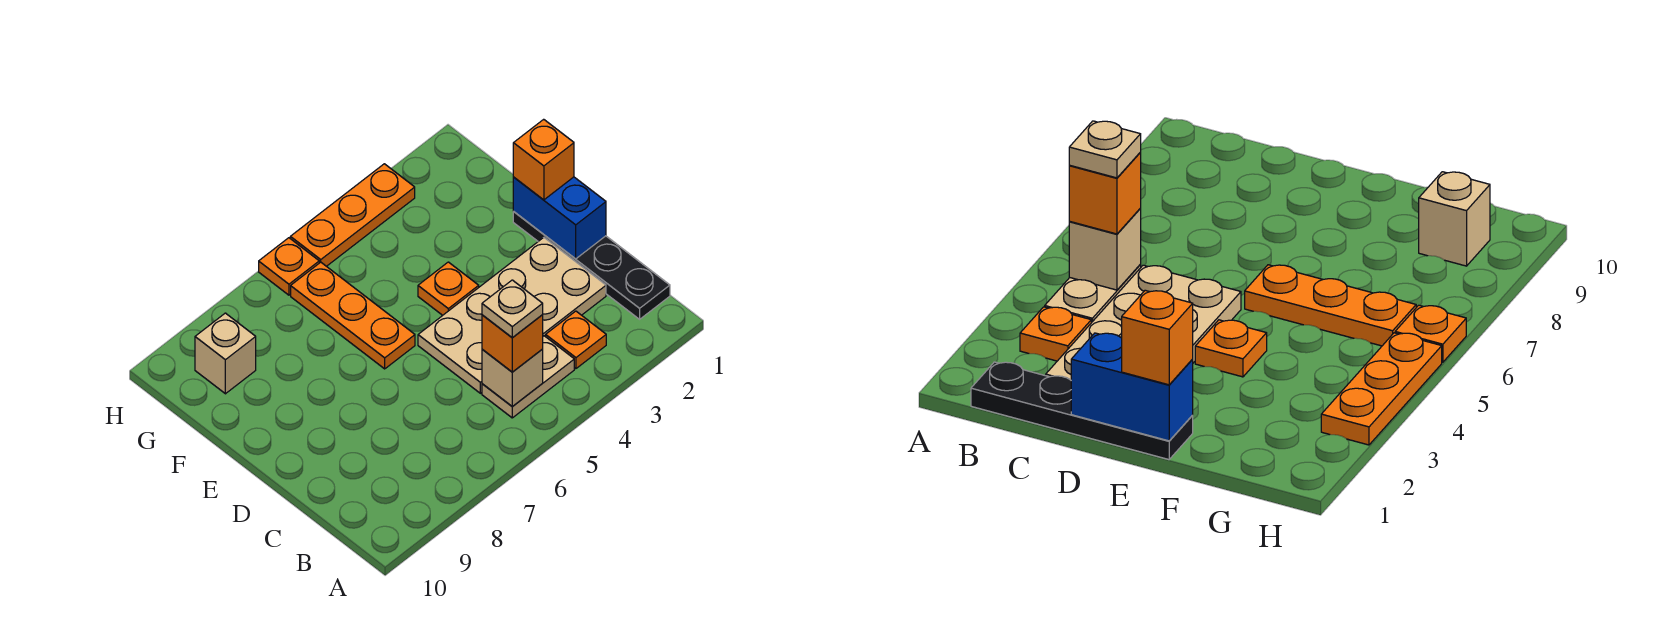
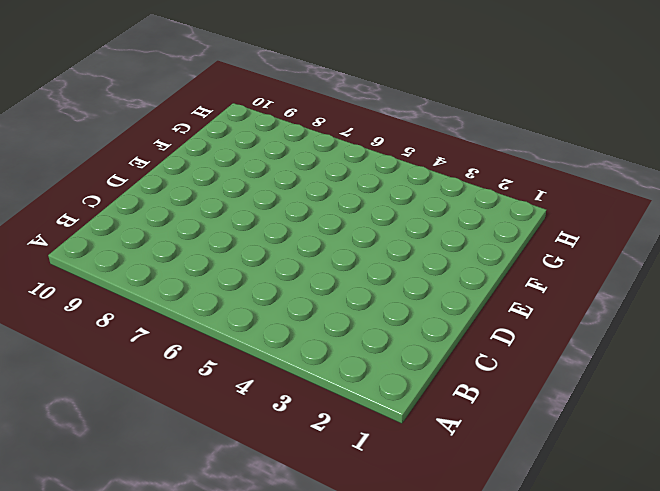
none -> black plate B1:E1 level 1
none -> orange plate B3 level 1
none -> tan plate B4:B5 level 1

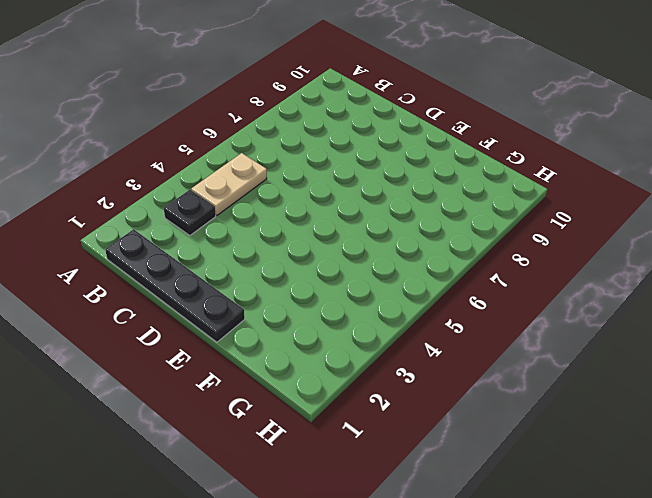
black plate B3 level 1 -> orange plate B3 level 1
none -> tan plate C2:D5 level 1
none -> orange plate E4 level 1
none -> orange plate E6:G6 level 1

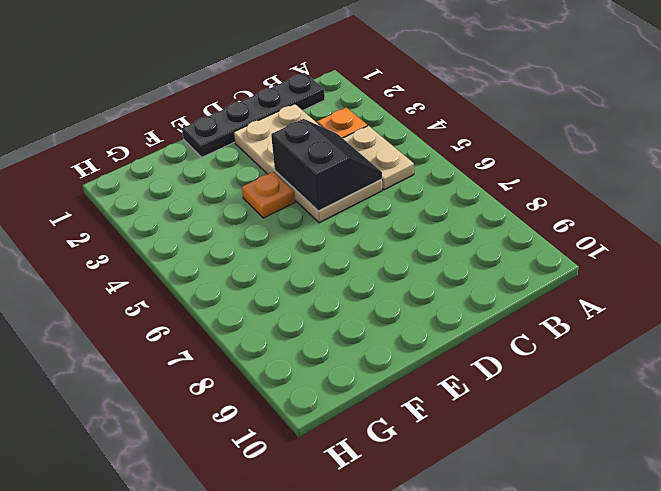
black slope C4:D5 level 2 top D -> none
none -> orange plate E6:G6 level 1
none -> tan brick G9 level 1
none -> orange plate H3:H5 level 1

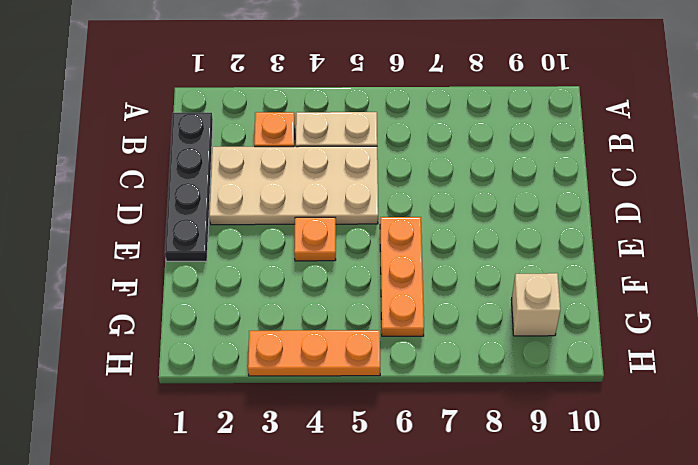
none -> orange plate H6 level 1
none -> tan brick B5 level 2
none -> blue brick D1:E1 level 2

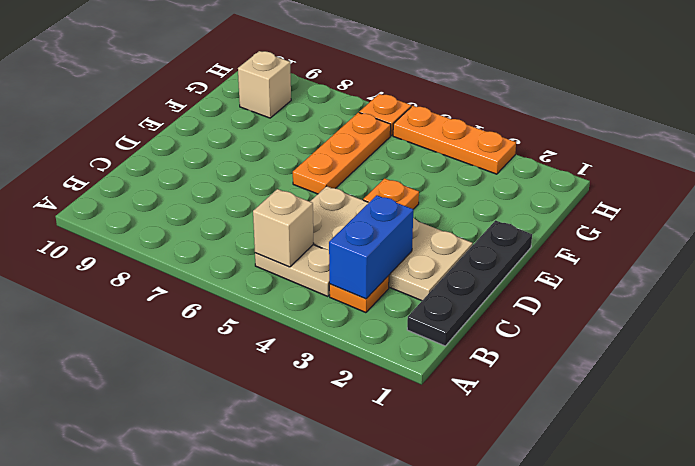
blue brick B3:C3 level 2 -> blue brick D1:E1 level 2
none -> orange brick B5 level 3
none -> orange brick E1 level 3
none -> tan plate B5 level 4

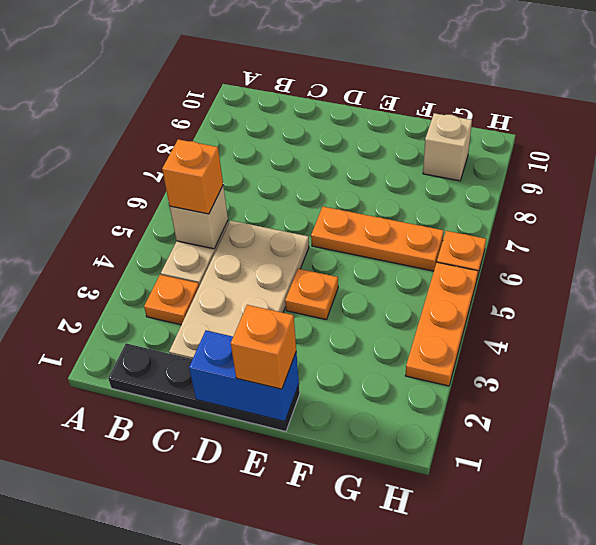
none -> tan plate B5 level 4

